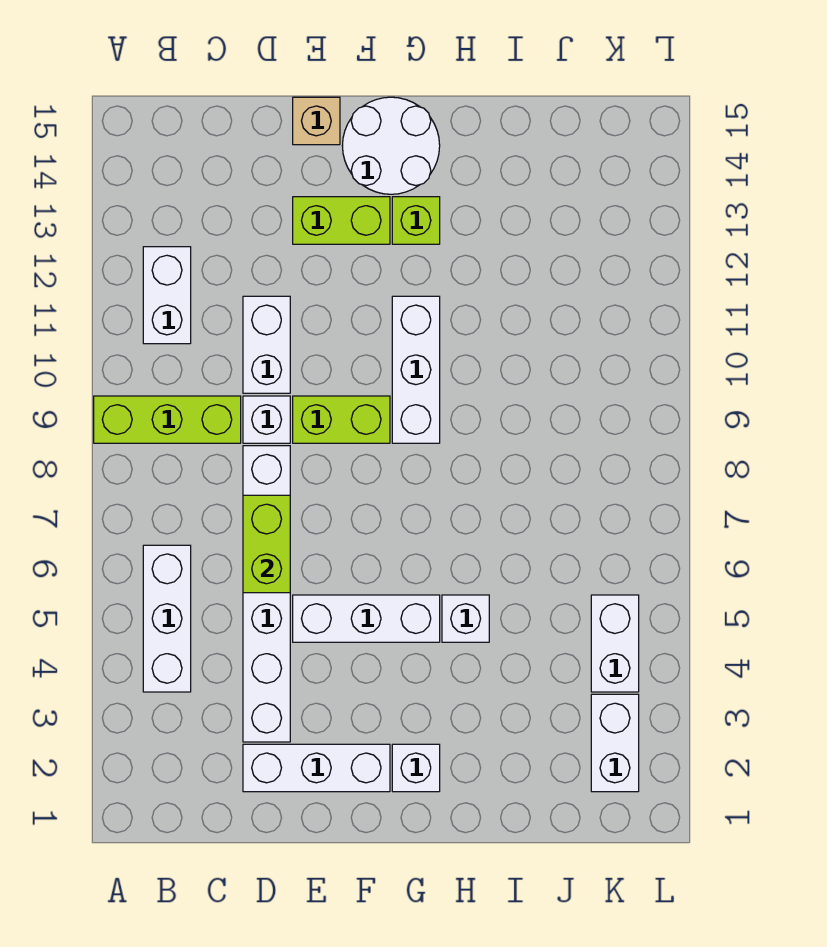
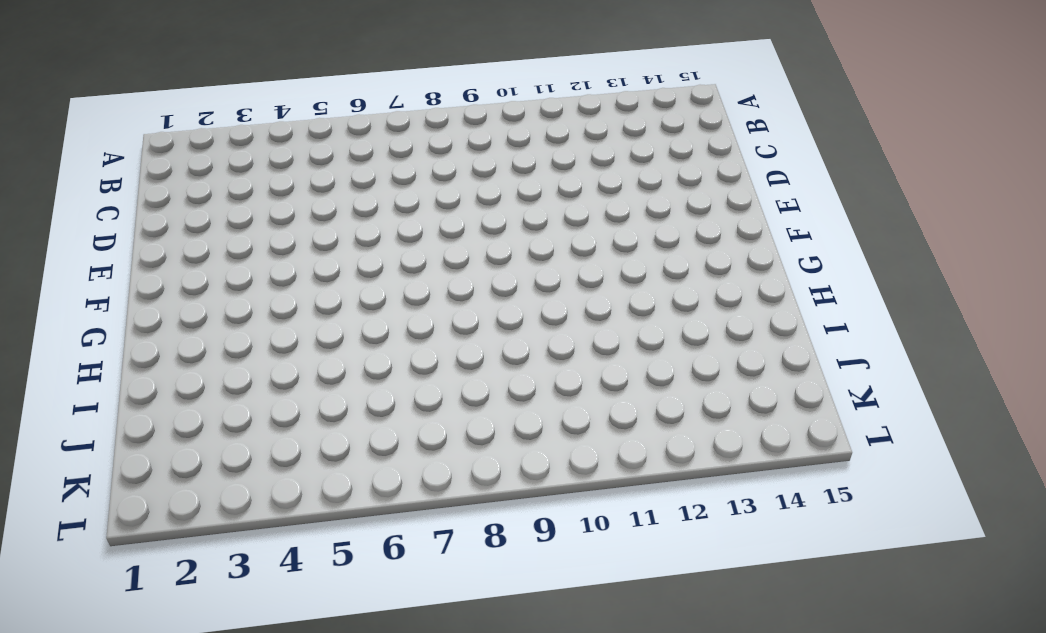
none -> lime brick A9:C9 level 1
none -> white brick B4:B6 level 1
none -> white brick B11:B12 level 1

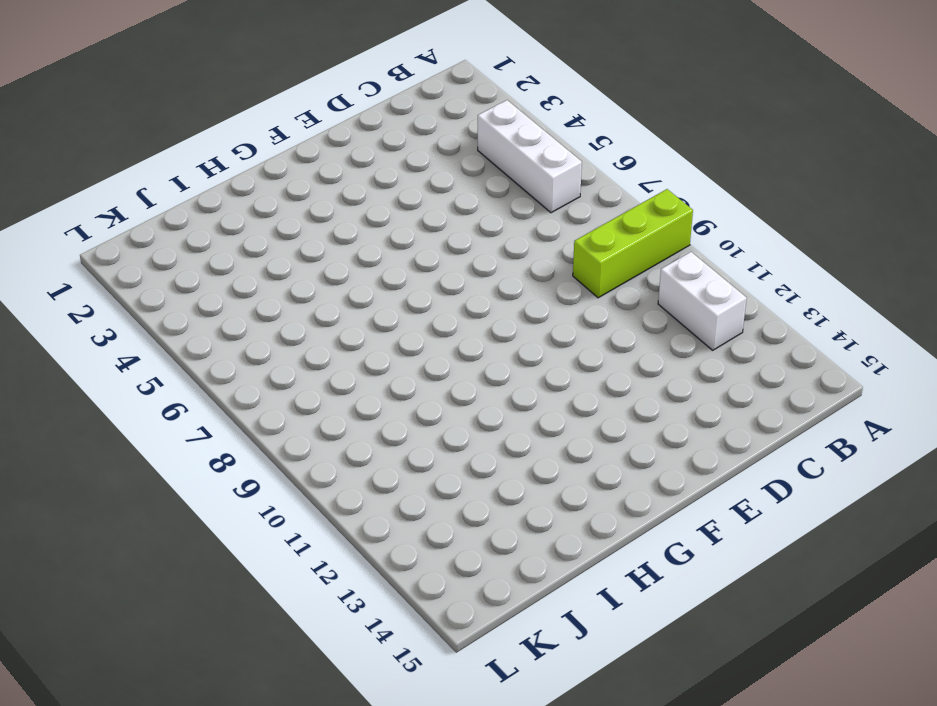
none -> white brick D2:F2 level 1
none -> white brick D3:D8 level 1
none -> white brick D9 level 1

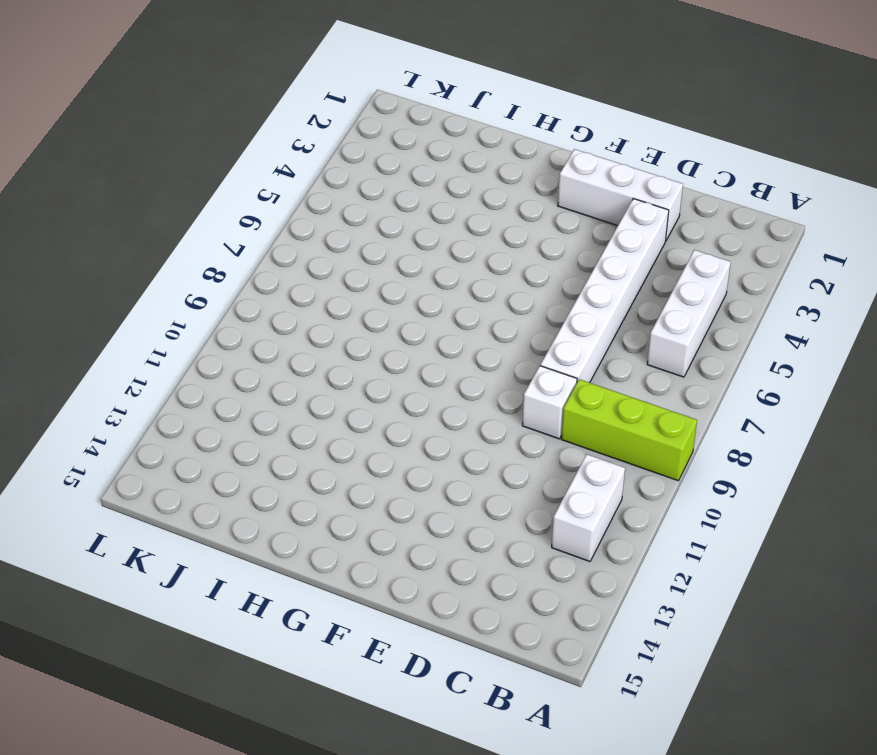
none -> white brick D10:D11 level 1
none -> white brick E5:G5 level 1
none -> lime brick E9:F9 level 1

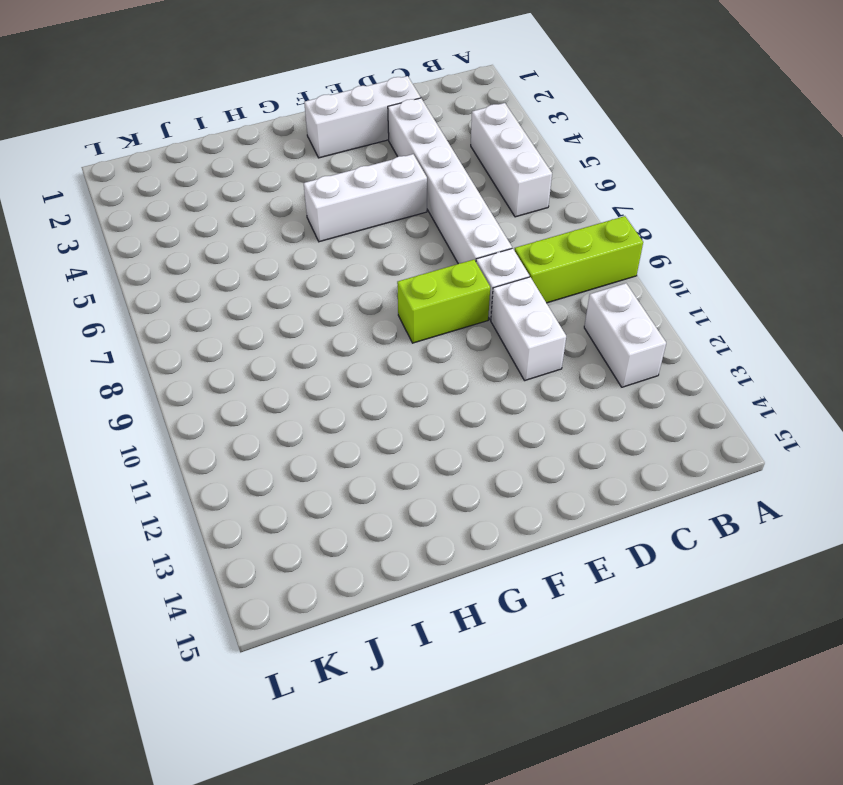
none -> lime brick E13:F13 level 1
none -> tan brick E15 level 1
none -> white round brick F14:G15 level 1

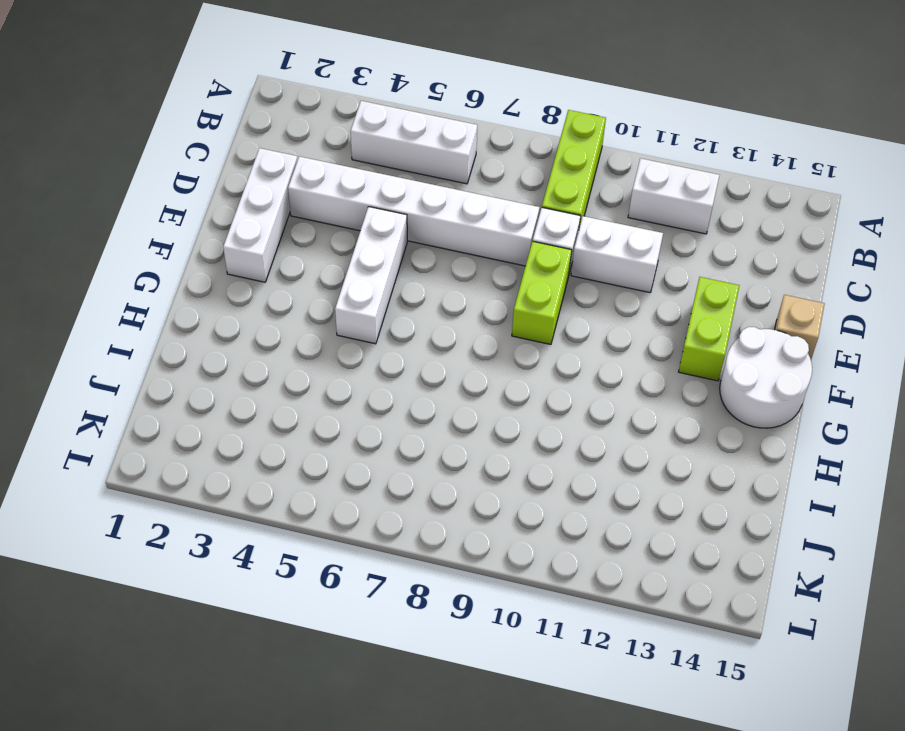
none -> white brick G2 level 1
none -> white brick G9:G11 level 1
none -> lime brick G13 level 1

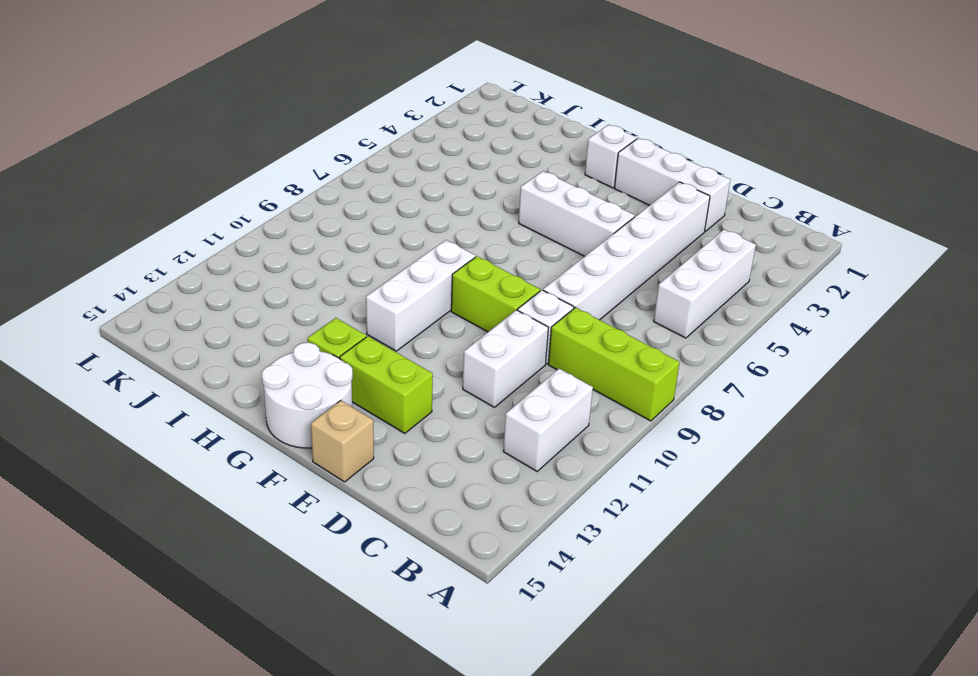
none -> white brick H5 level 1
none -> white brick K2:K3 level 1
none -> white brick K4:K5 level 1

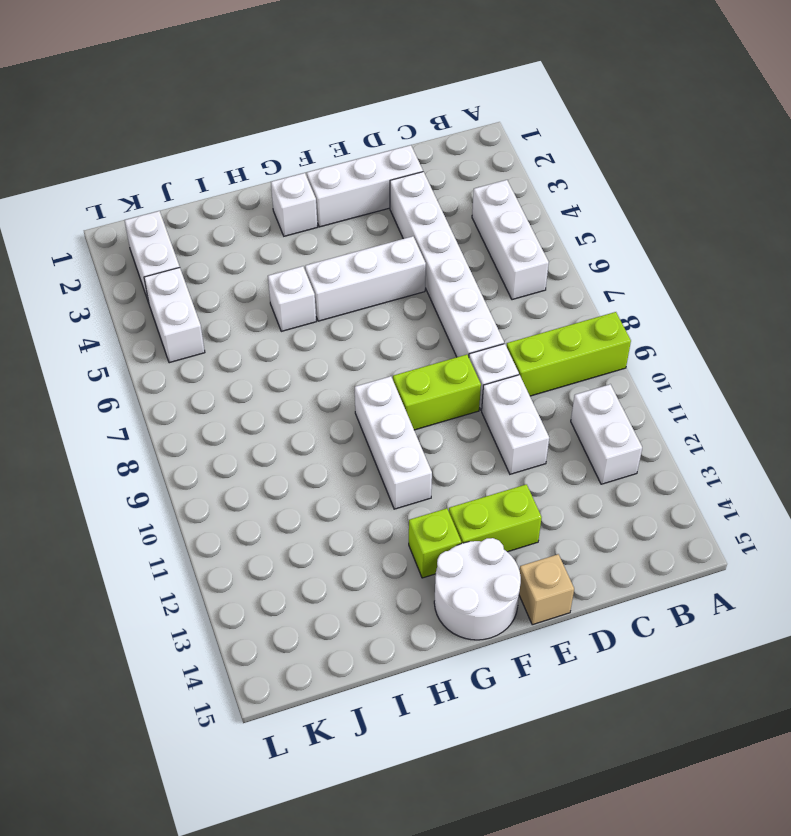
none -> lime brick D6:D7 level 2

